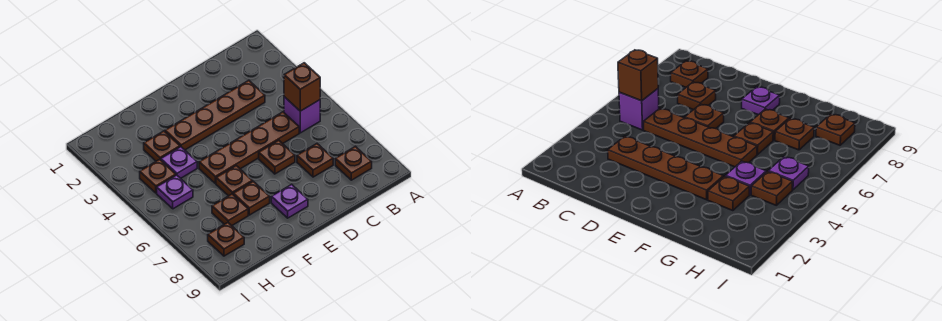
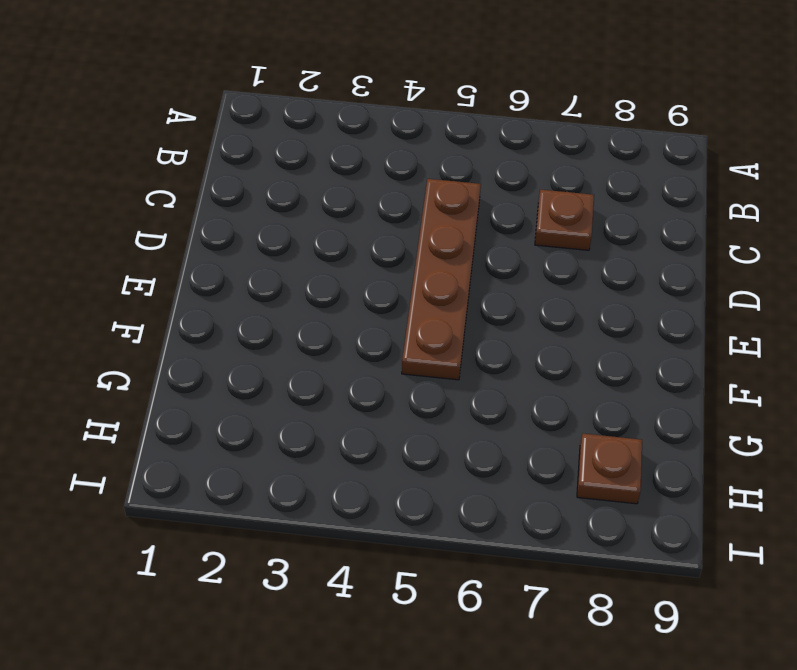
none -> purple brick B5 level 1
none -> brown plate B8 level 1
none -> brown plate C3:F3 level 1

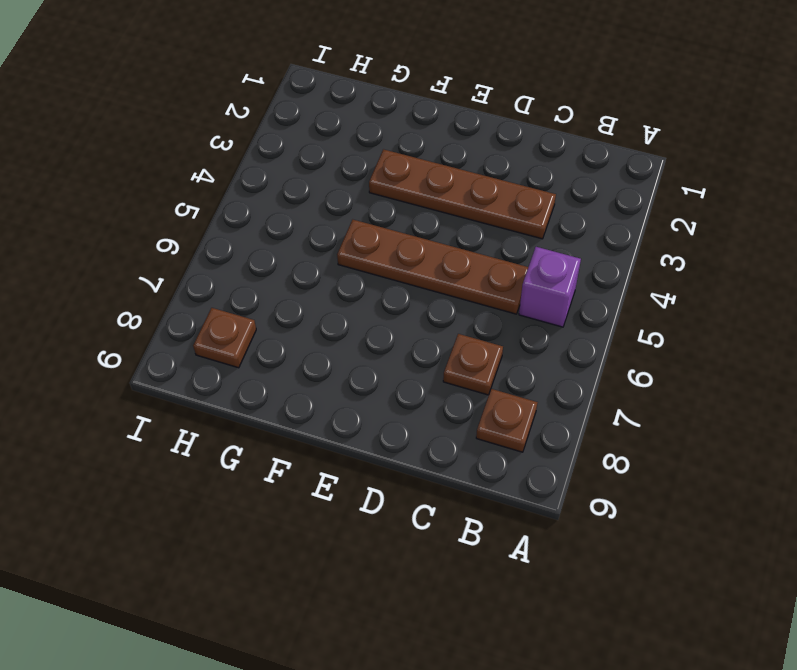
none -> brown plate D6 level 1
none -> purple plate E8 level 1
none -> brown plate F6 level 1

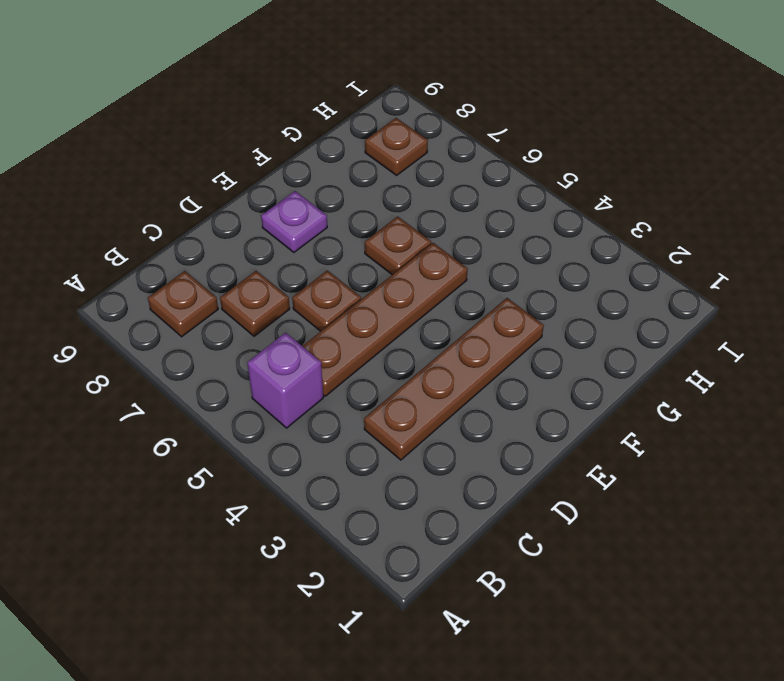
none -> brown plate F7 level 1
none -> brown plate G3 level 1
none -> purple plate G4 level 1

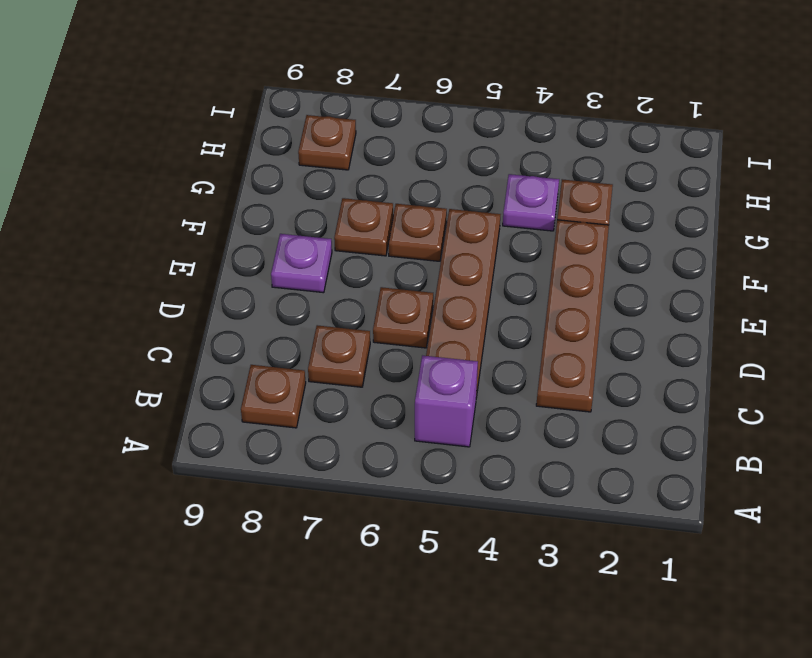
none -> brown plate G7 level 1
none -> brown plate H4 level 1
none -> purple plate H5 level 1

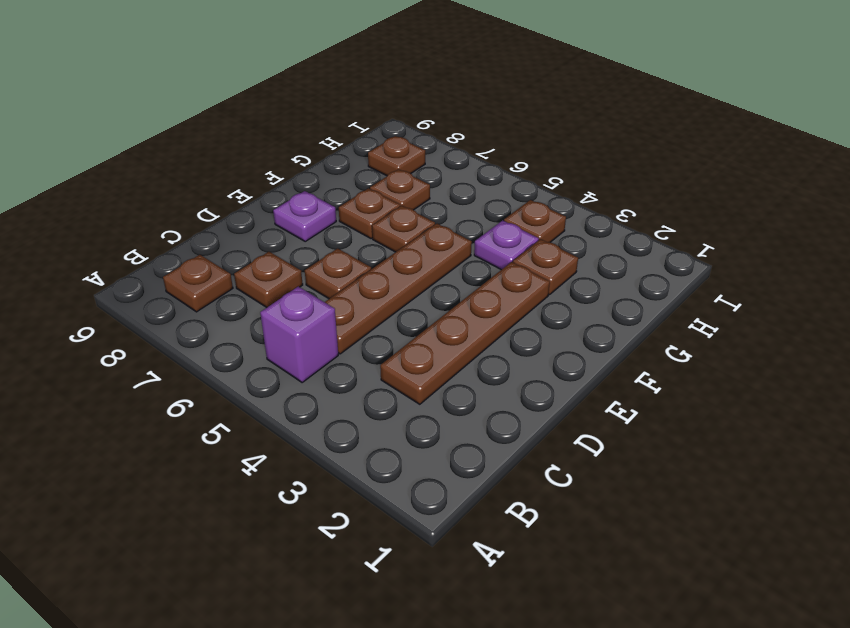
none -> purple plate H5 level 1
none -> brown brick B5 level 2

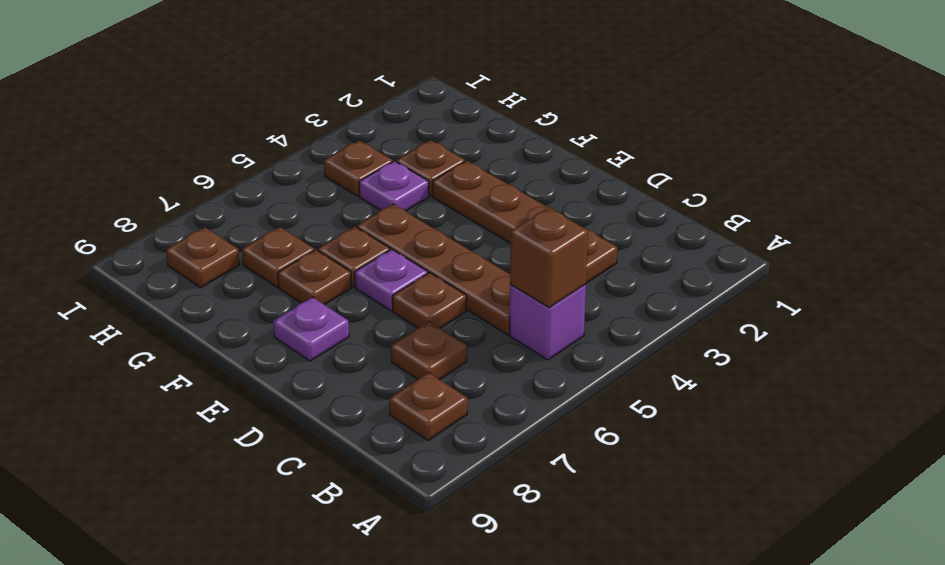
purple plate E6 level 1 -> purple plate H5 level 1

